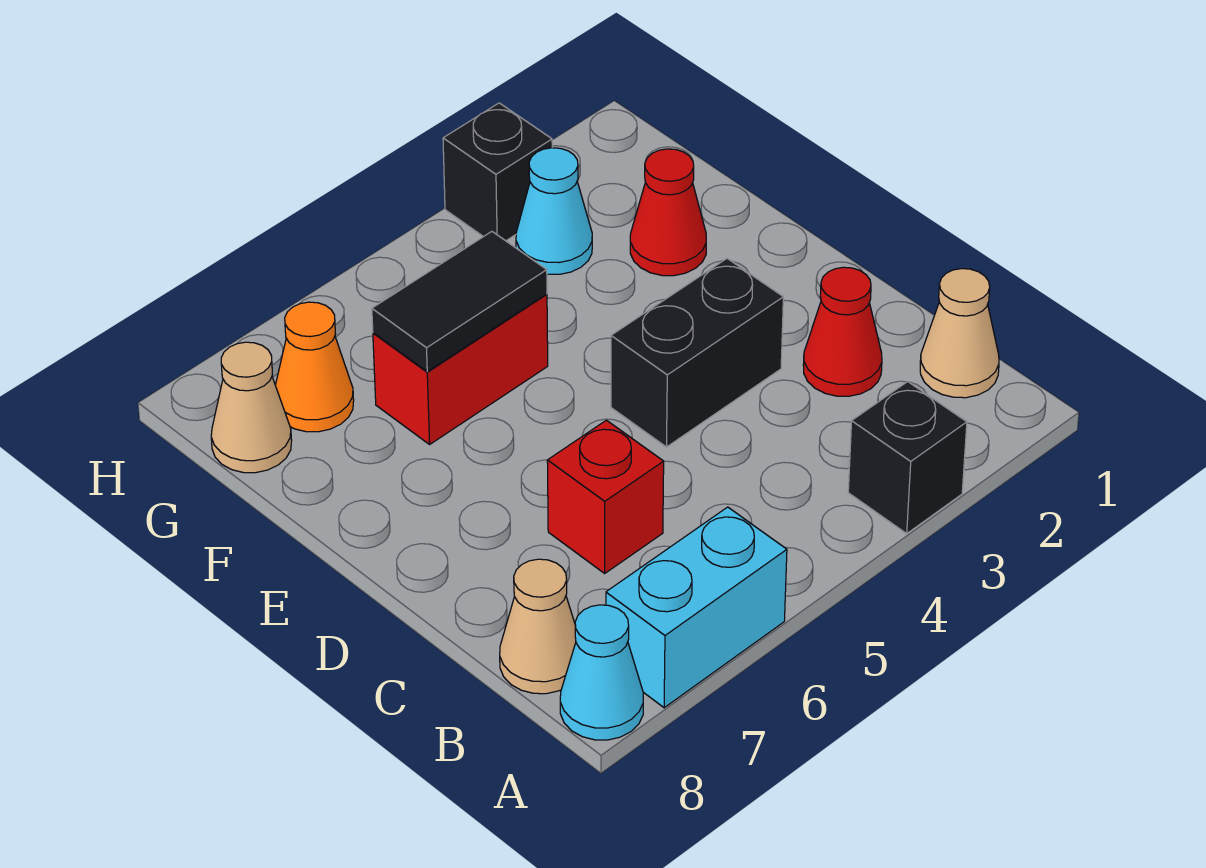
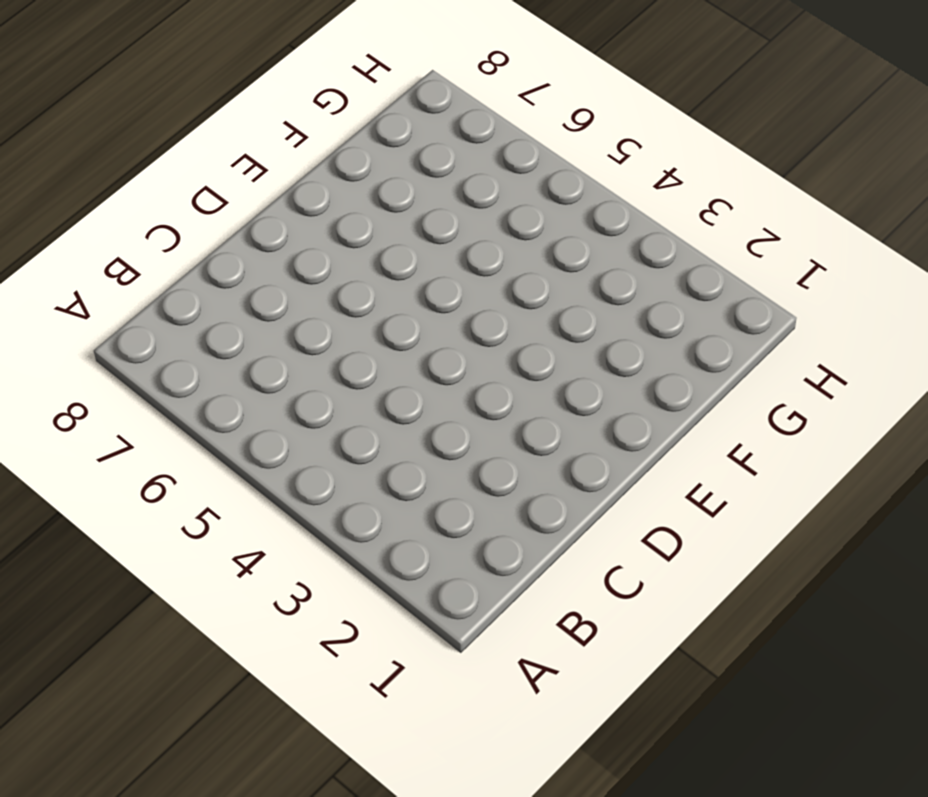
none -> black brick A3 level 1
none -> cyan brick A6:A7 level 1
none -> cyan cone A8 level 1

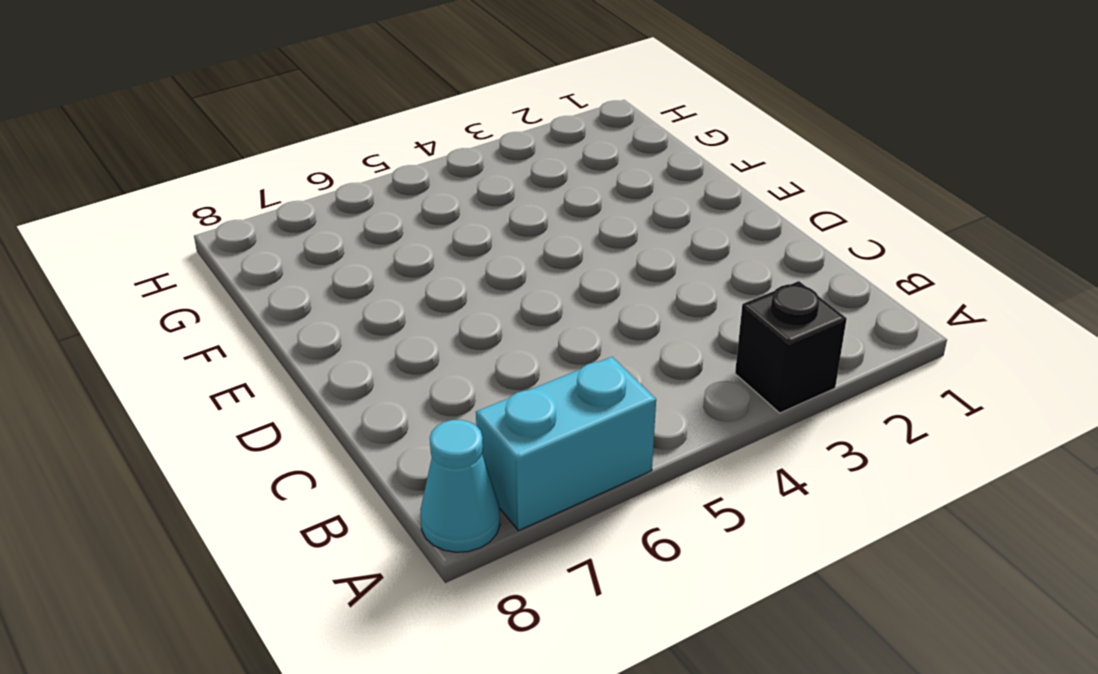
none -> tan cone B1 level 1
none -> tan cone B8 level 1
none -> red cone C2 level 1

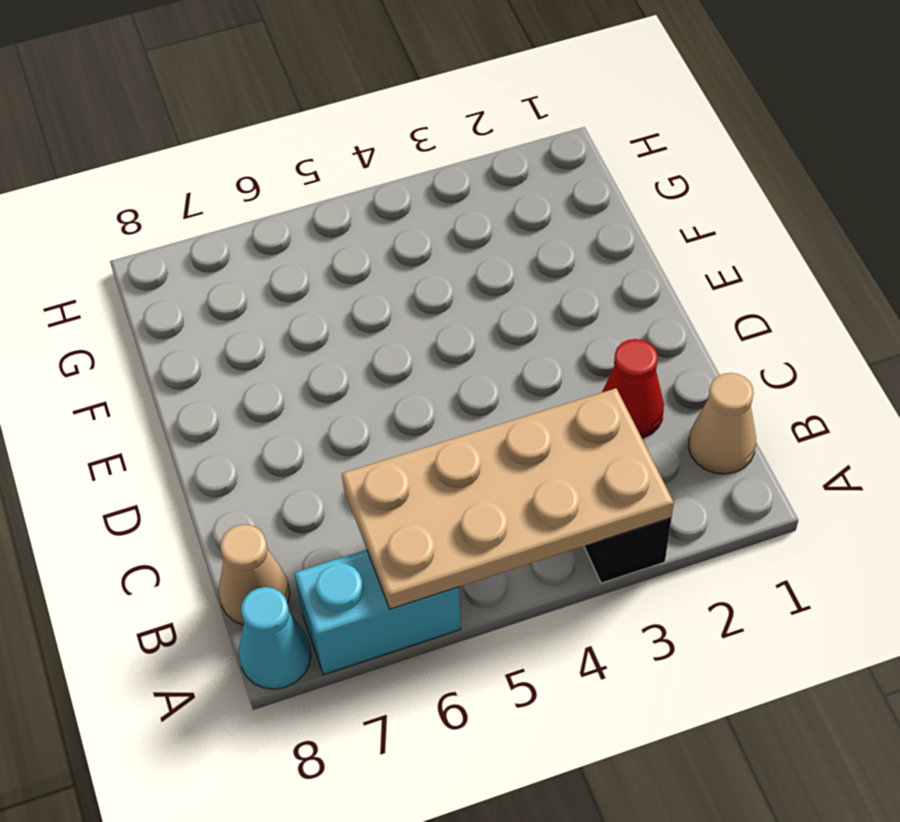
tan plate A3:B6 level 2 -> none
none -> red brick C6 level 1
none -> black brick D3:D4 level 1
none -> red cone F2 level 1

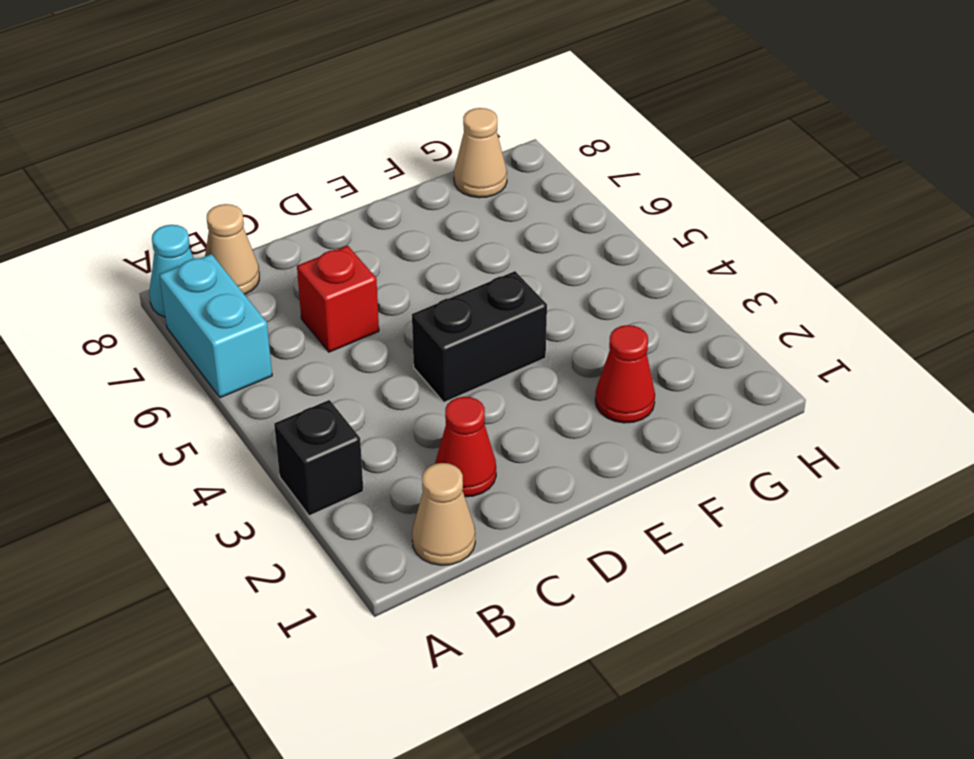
black brick D4:E4 level 1 -> black brick D3:D4 level 1
none -> red brick F5:F6 level 1
none -> cyan cone G3 level 1
none -> orange cone G7 level 1

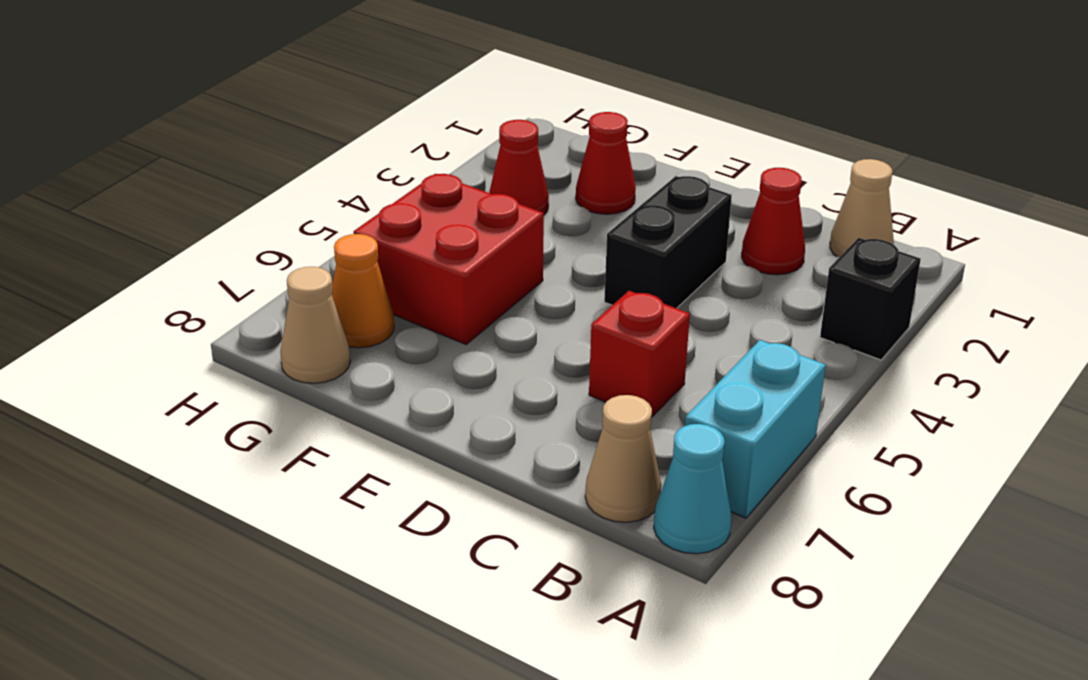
red brick F5:G6 level 1 -> red brick F5:F6 level 1
red cone G3 level 1 -> cyan cone G3 level 1
none -> black brick H3 level 1
none -> black tile F5:F6 level 2

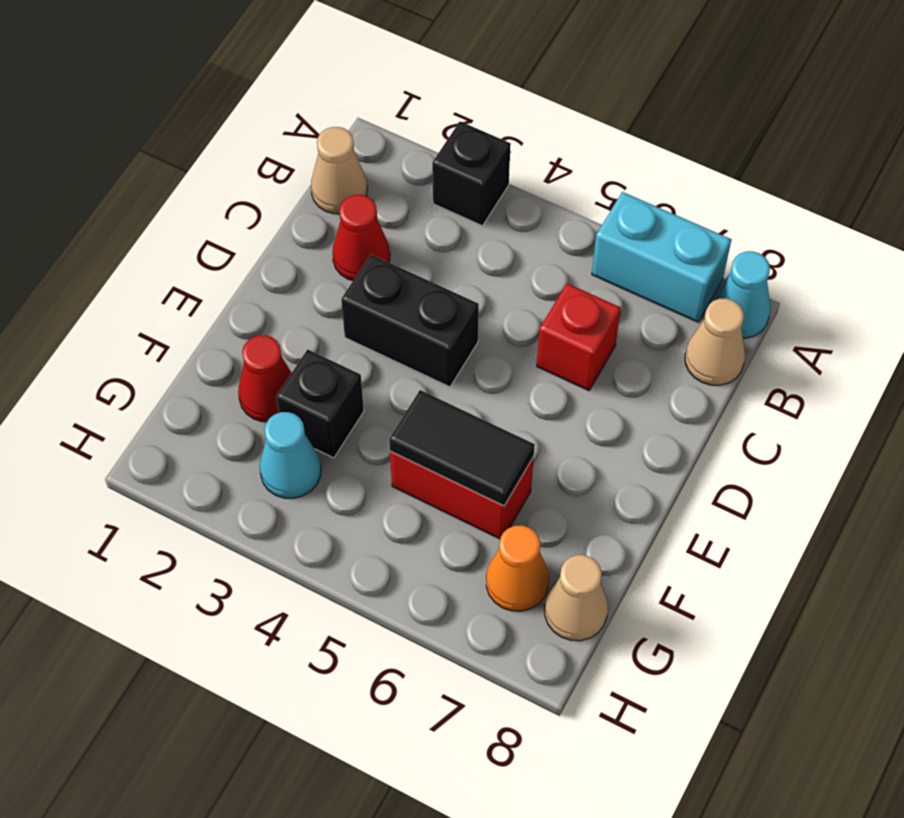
black brick F3 level 1 -> black brick H3 level 1

